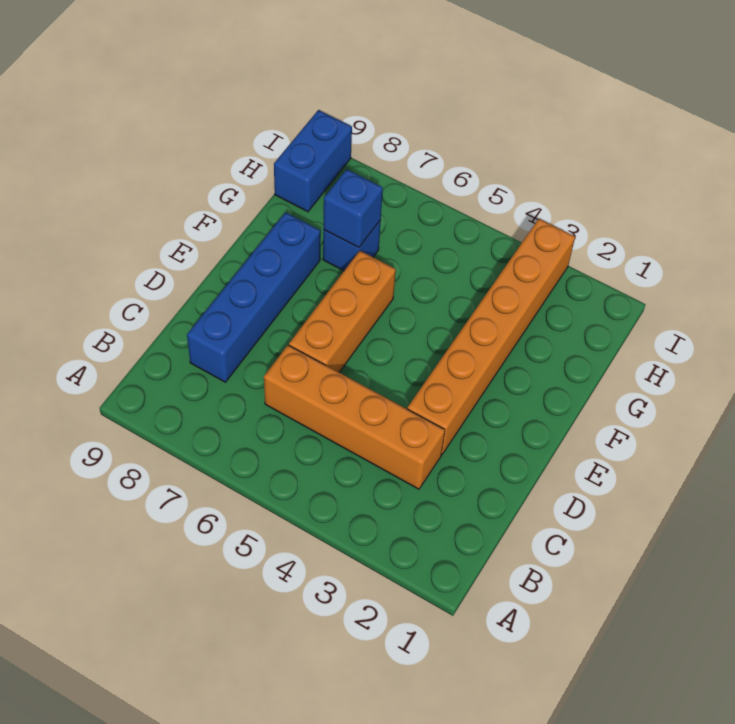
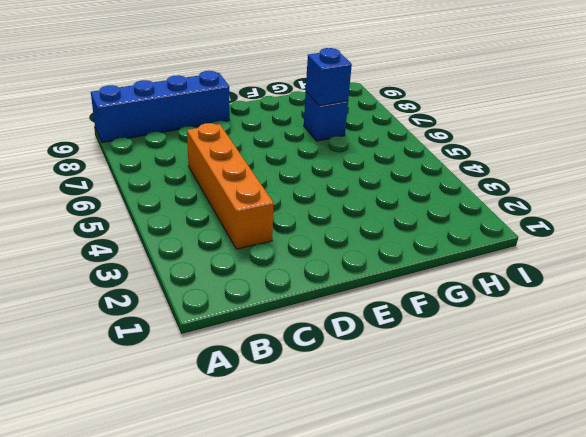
blue brick A9:D9 level 1 -> blue brick C8:F8 level 1
none -> orange brick D3:I3 level 1
none -> orange brick D6:F6 level 1

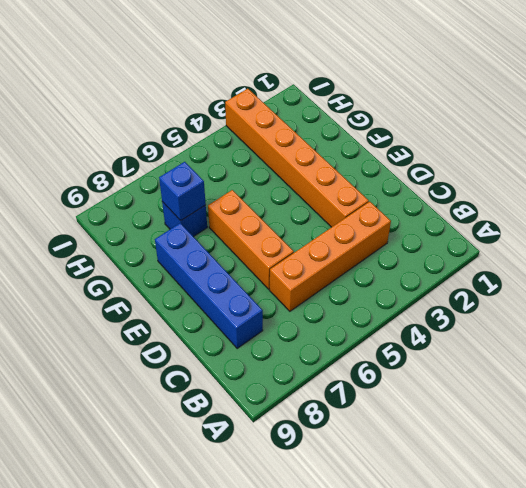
none -> blue brick H9:I9 level 1

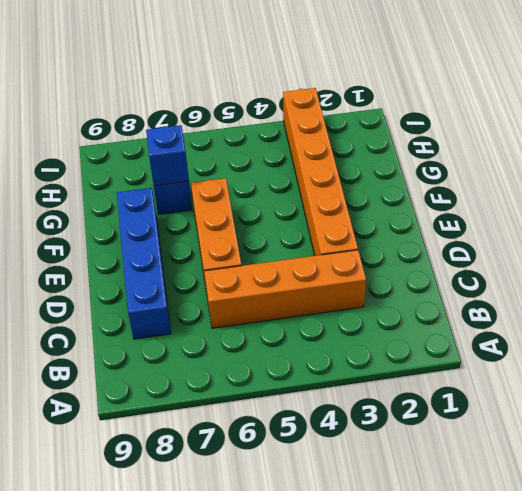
none -> blue brick H9:I9 level 1

